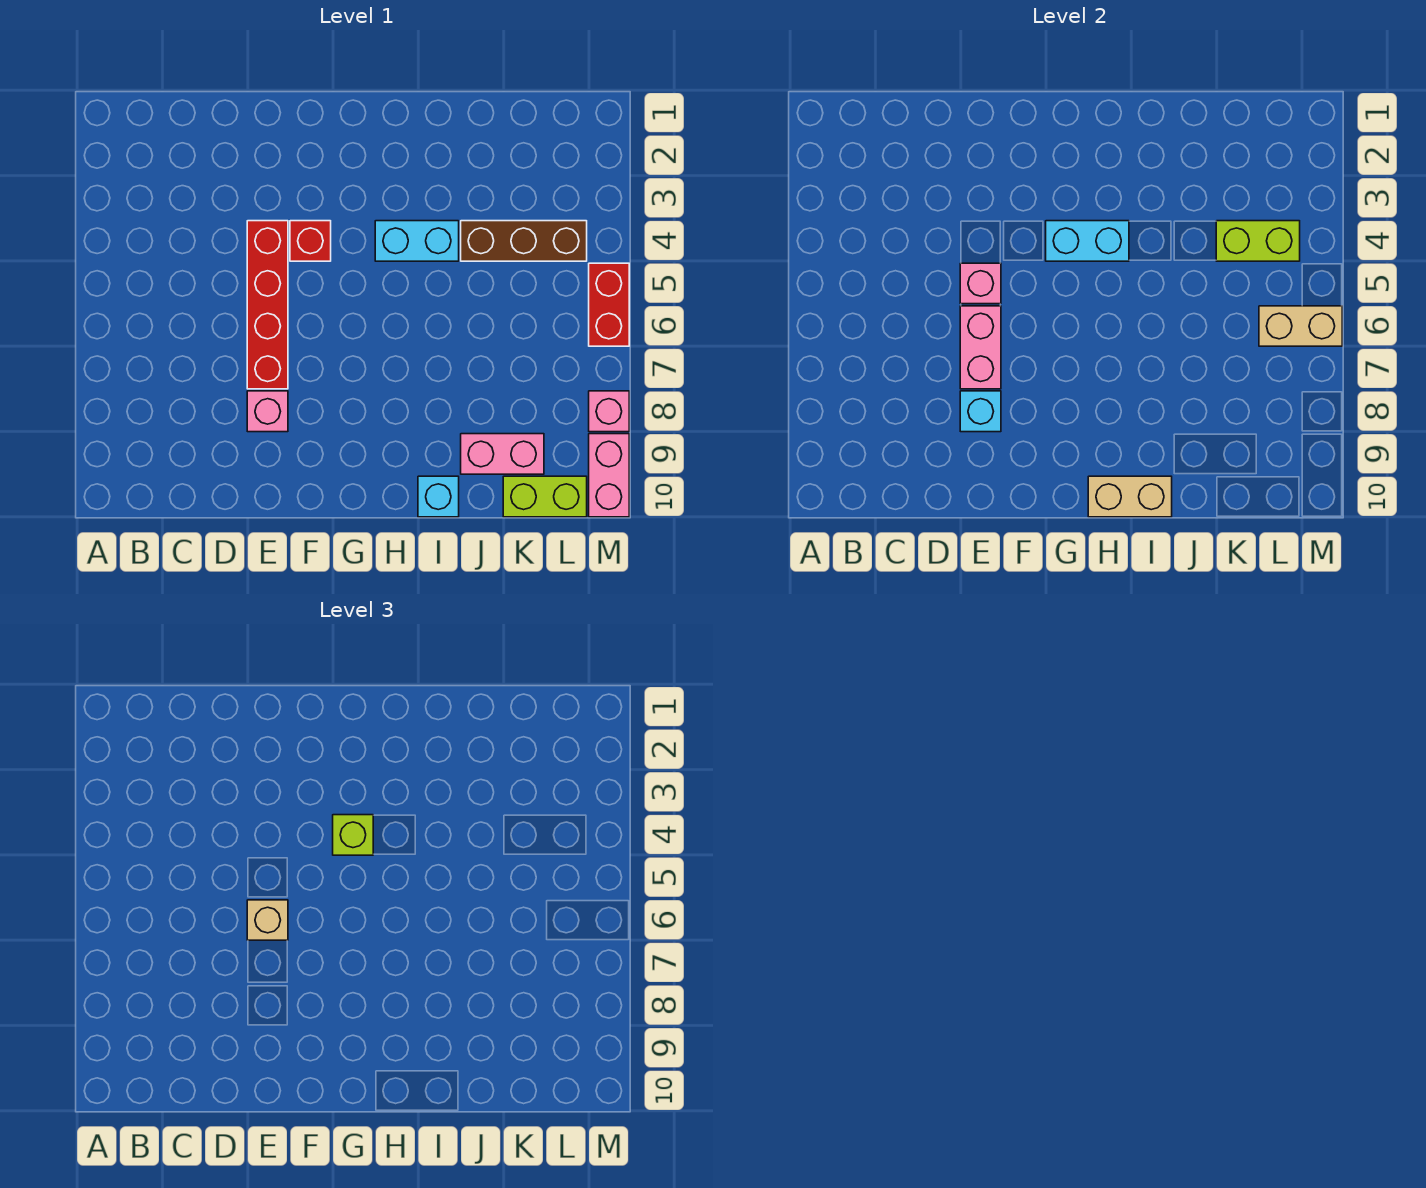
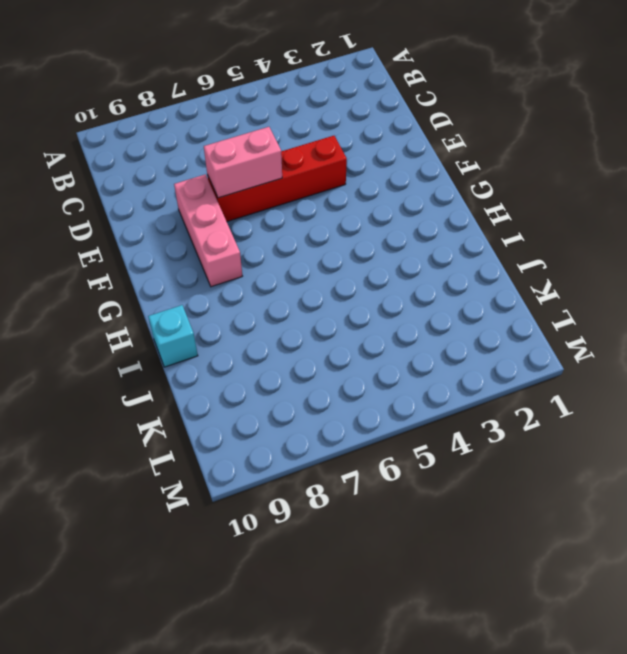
pink brick E8:G8 level 1 -> pink brick E8 level 1
none -> red brick F4 level 1
none -> cyan brick H4:I4 level 1
none -> brown brick J4:L4 level 1

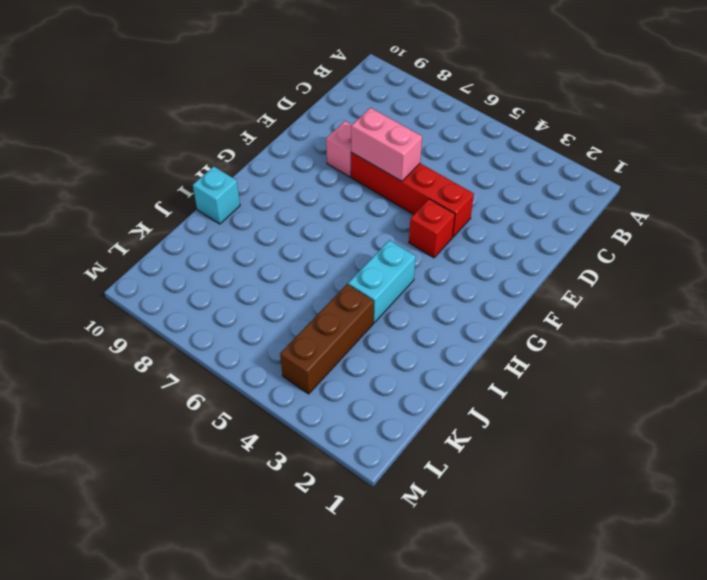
none -> pink brick J9:K9 level 1
none -> lime brick K10:L10 level 1
none -> red brick M5:M6 level 1

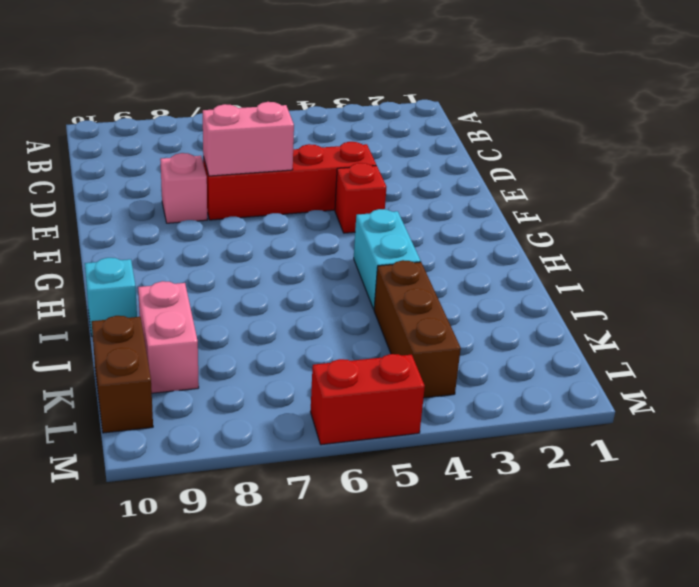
brown brick K10:L10 level 1 -> lime brick K10:L10 level 1
none -> pink brick M8 level 1
none -> pink brick M9:M10 level 1
none -> pink brick E5 level 2

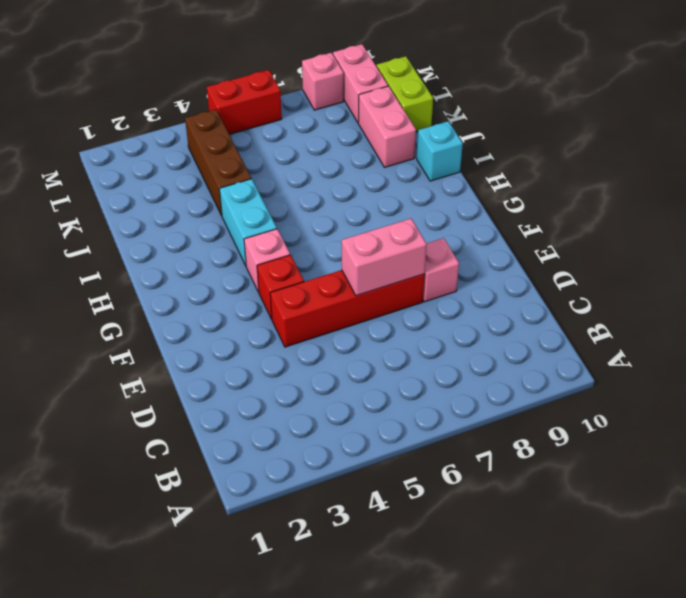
pink brick G4 level 1 -> pink brick E5 level 2
pink brick L9:M9 level 1 -> pink brick M9:M10 level 1
none -> cyan brick E8 level 2
none -> cyan brick G4:H4 level 2
none -> tan brick H10:I10 level 2

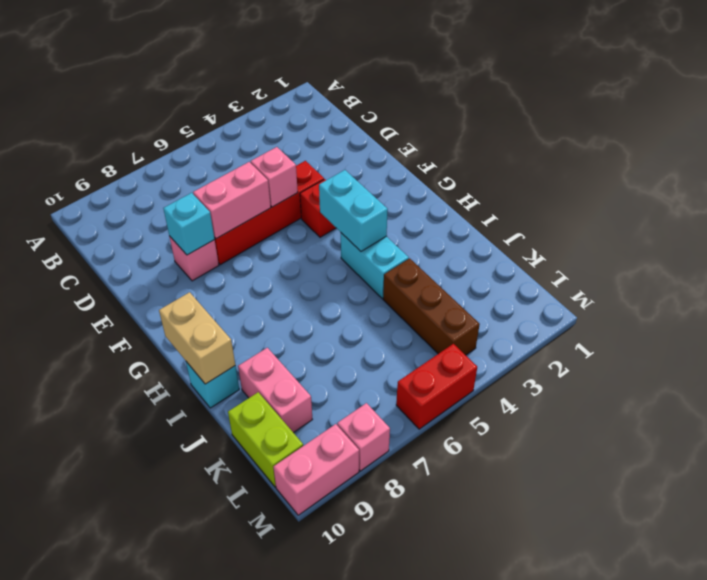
none -> lime brick K4:L4 level 2
none -> tan brick L6:M6 level 2
none -> tan brick E6 level 3

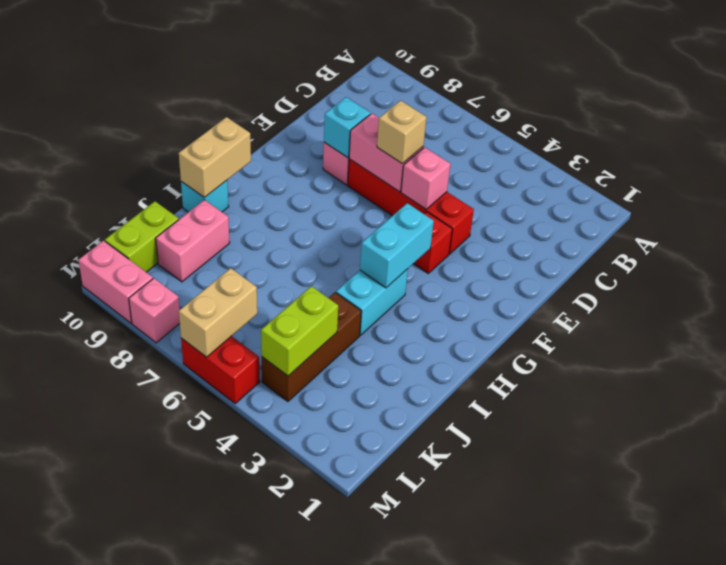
none -> lime brick G4 level 3

